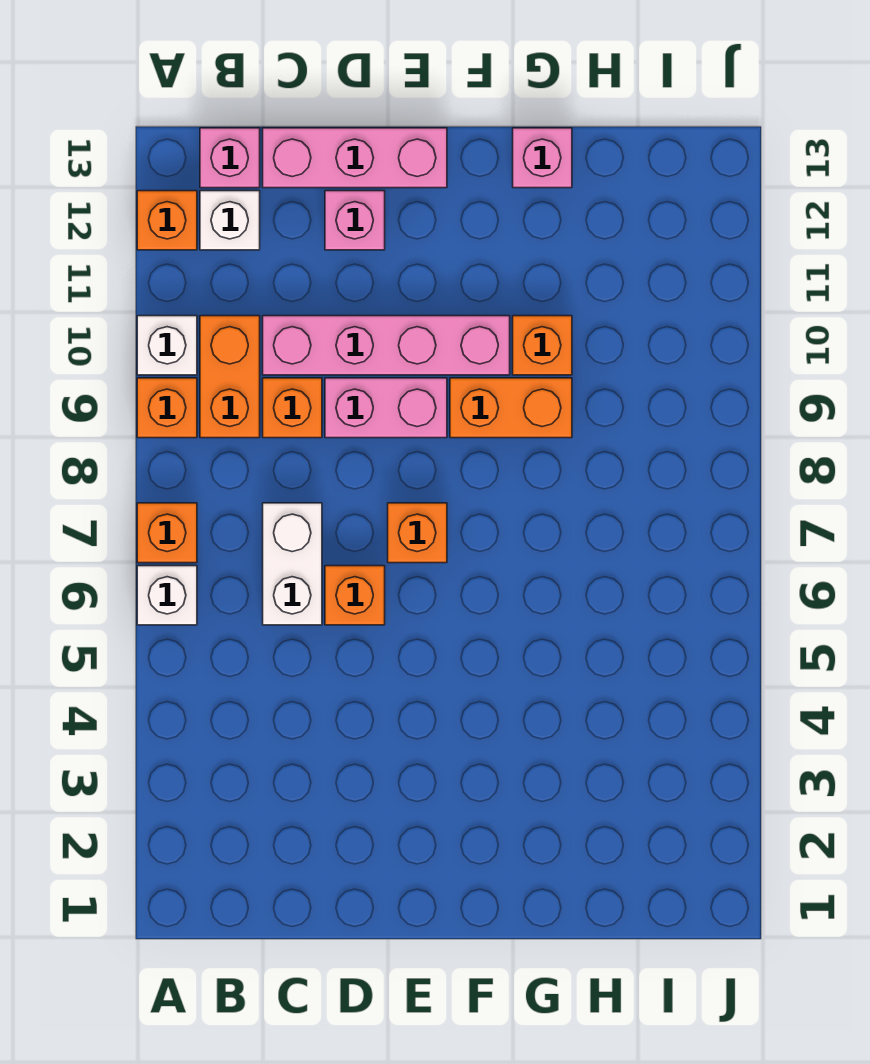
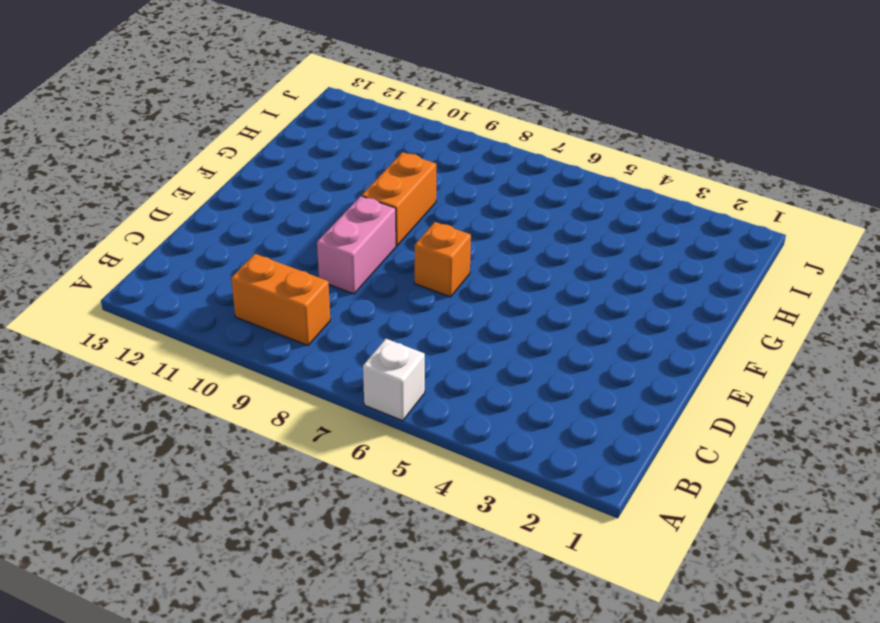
none -> orange brick A7 level 1
none -> orange brick A9 level 1
none -> white brick A10 level 1

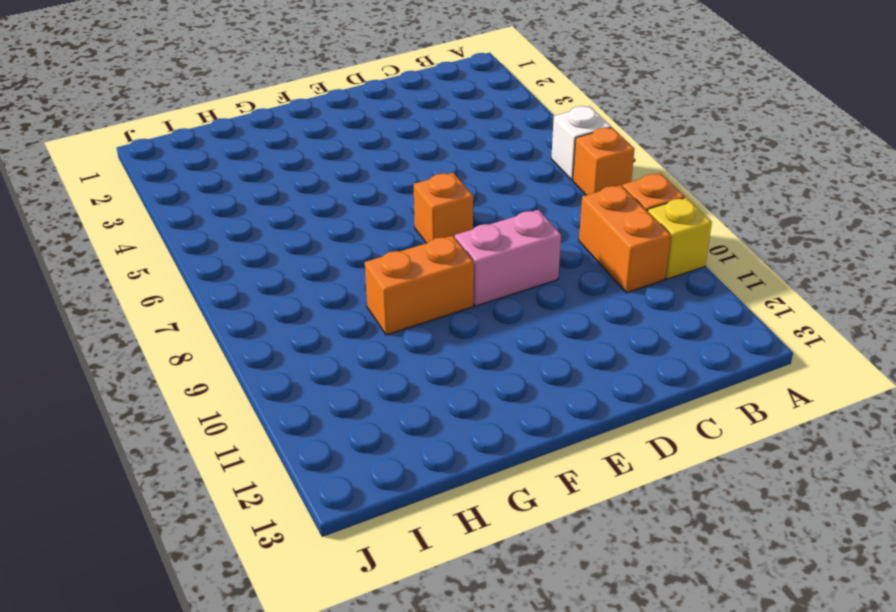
yellow brick A10 level 1 -> white brick A10 level 1
none -> orange brick A12 level 1
none -> white brick B12 level 1
none -> pink brick B13 level 1

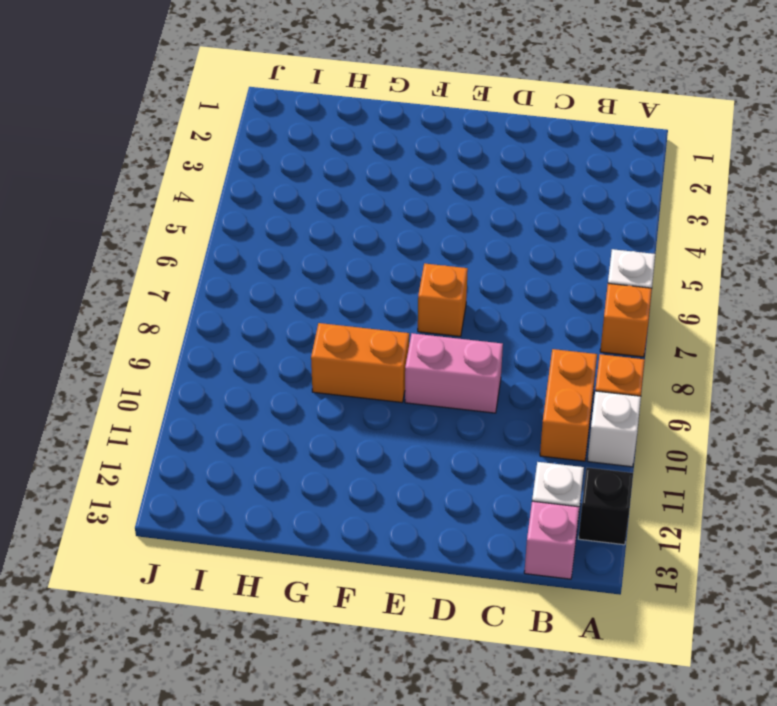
black brick A12 level 1 -> orange brick A12 level 1
none -> white brick C6:C7 level 1
none -> orange brick C9 level 1
none -> pink brick C10:F10 level 1

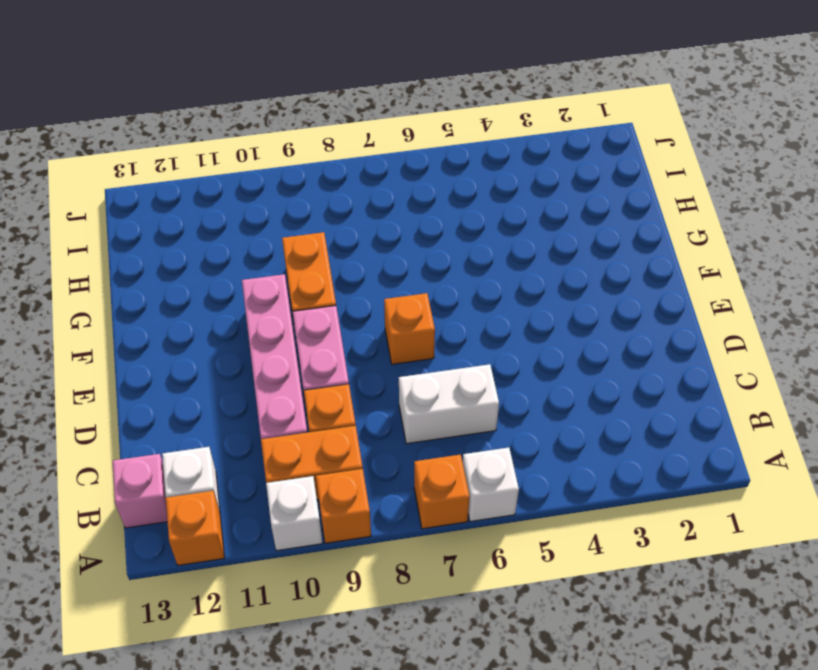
none -> pink brick C13:E13 level 1
none -> orange brick D6 level 1
none -> pink brick D12 level 1

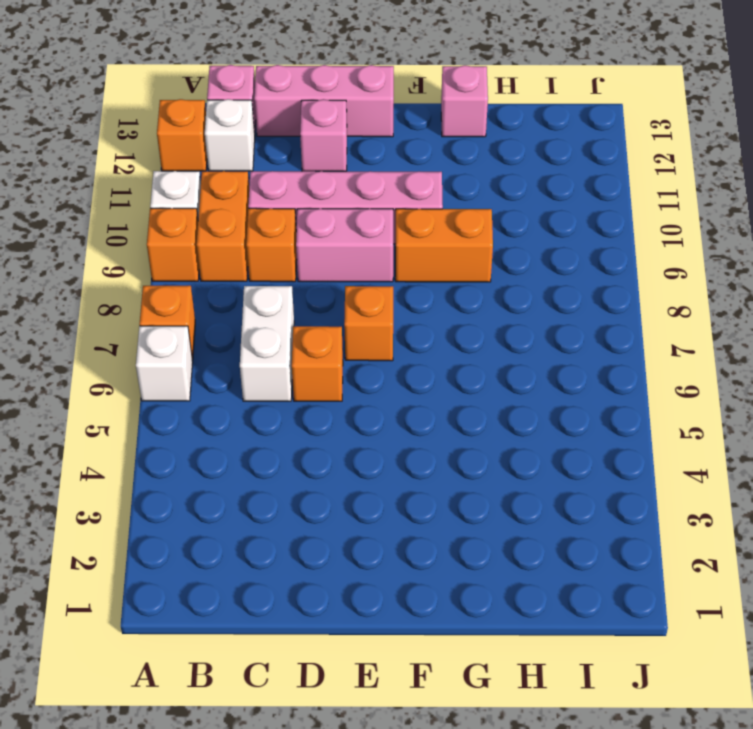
none -> orange brick G10 level 1

